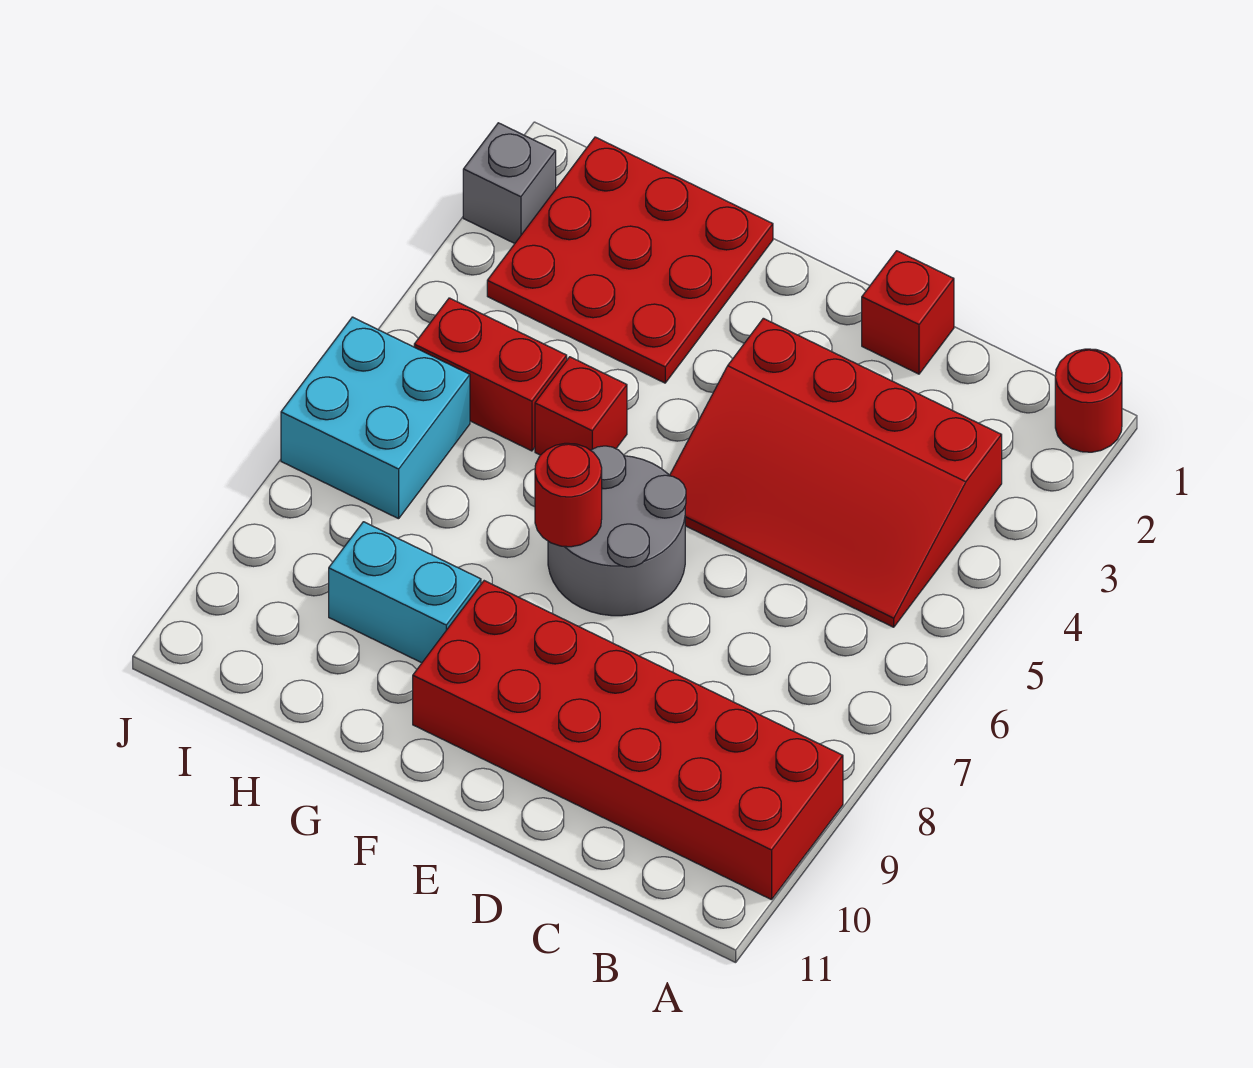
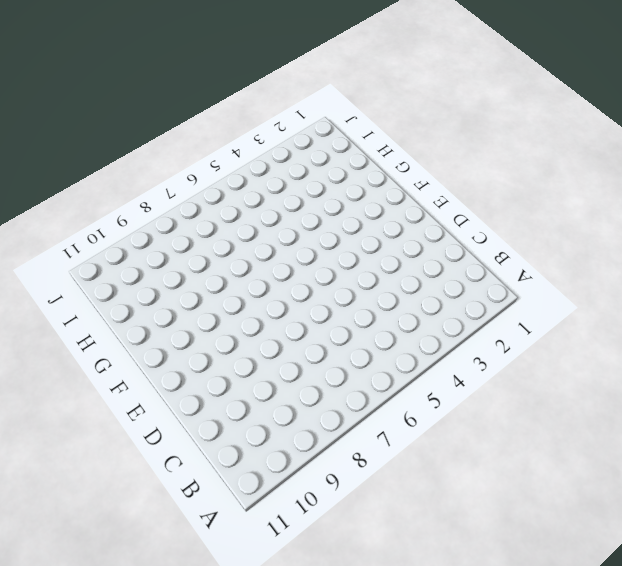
none -> red round brick A1 level 1
none -> red brick A9:F10 level 1
none -> red slope B3:E5 level 1 top 3

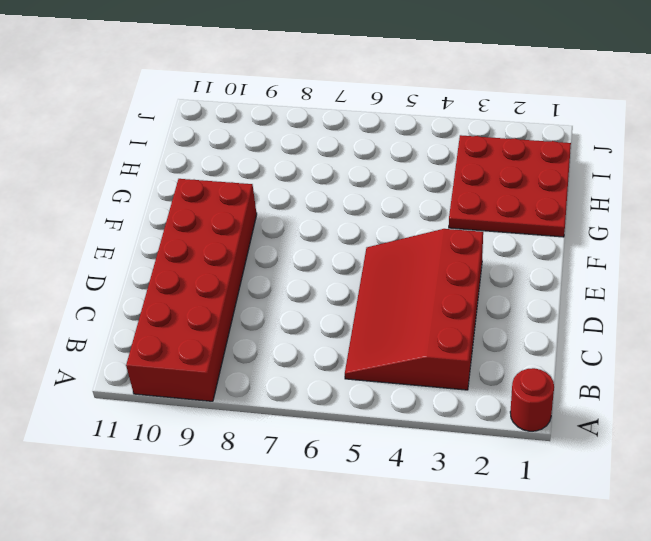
none -> red brick D1 level 1
none -> grey round brick E6:F7 level 1
none -> red brick G5 level 1

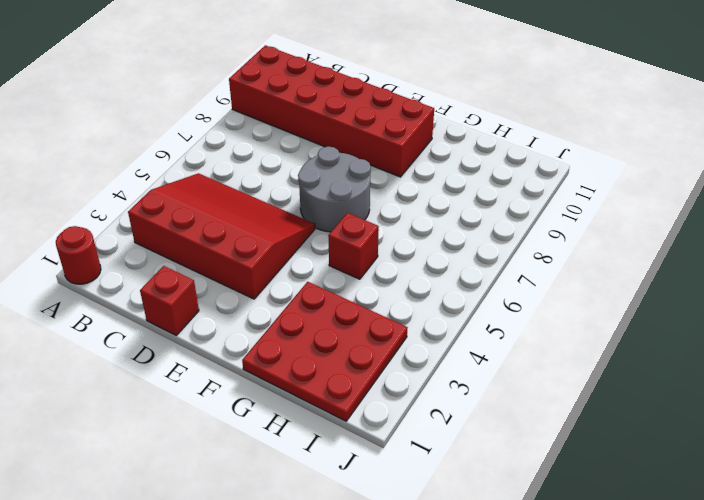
none -> cyan brick G9:H9 level 1
none -> red brick H5:I5 level 1
none -> cyan brick I6:J7 level 1

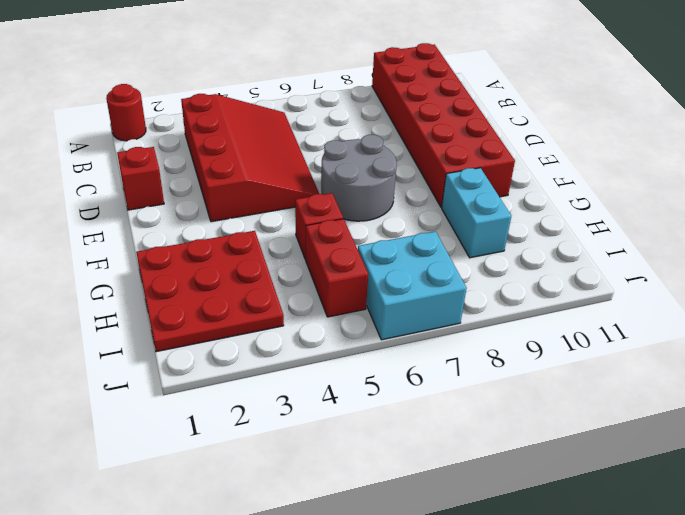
none -> grey brick J2 level 1
none -> red round brick F7 level 2

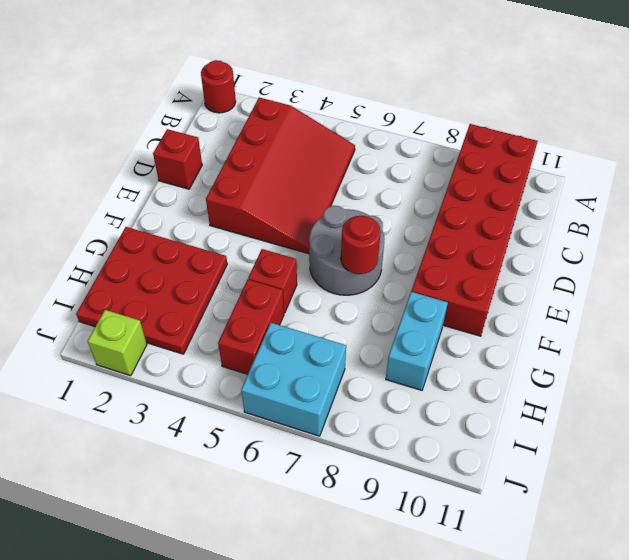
lime brick J2 level 1 -> grey brick J2 level 1

